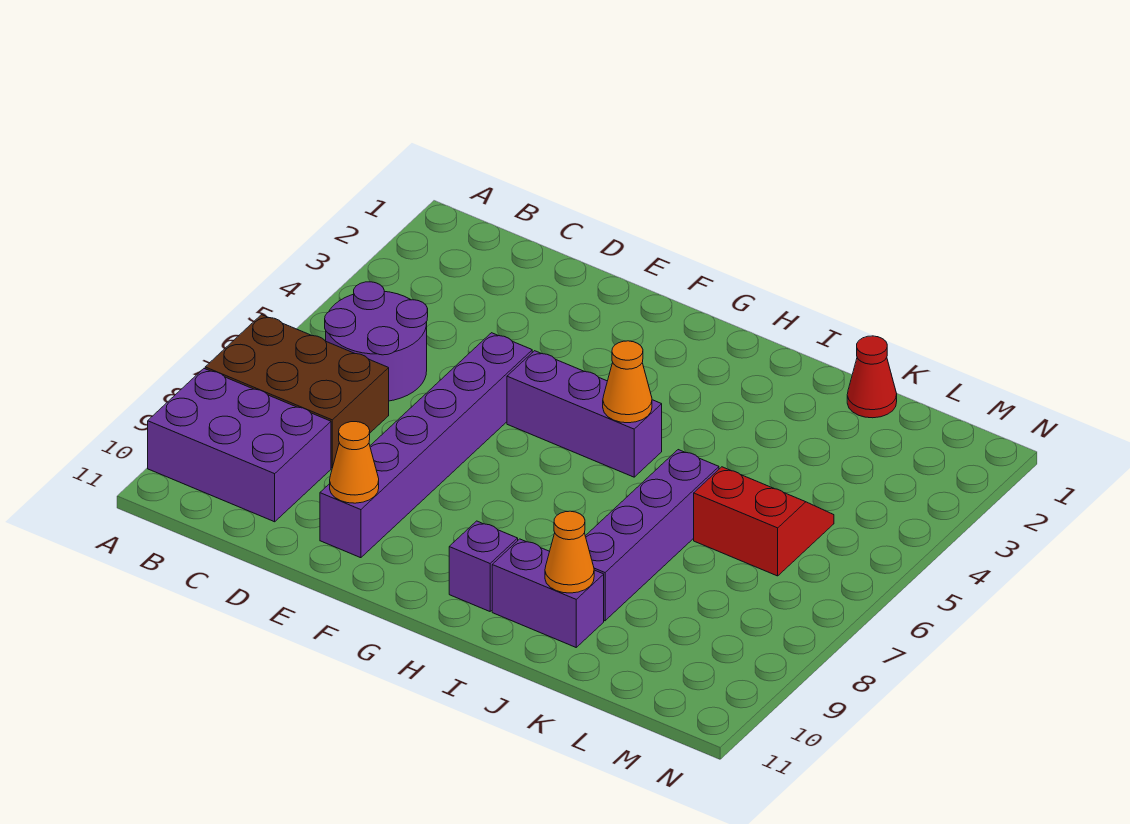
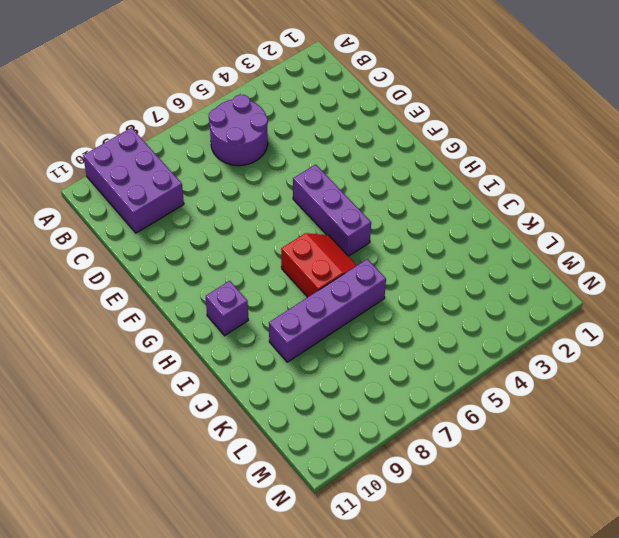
red slope H6:I7 level 1 top 7 -> red slope K5:L6 level 1 top 6
none -> brown brick A7:C8 level 1
none -> purple brick E5:E10 level 1
none -> purple brick I10:J10 level 1

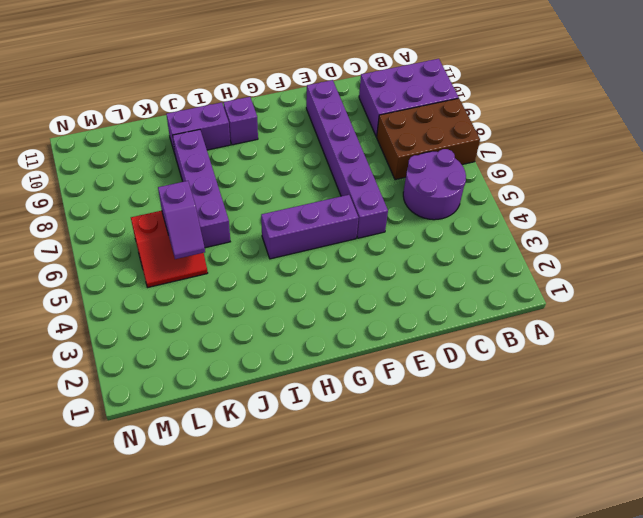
purple slope K5:K6 level 2 top 6 -> none
none -> red cone K1 level 1
none -> orange cone E10 level 2
none -> orange cone H5 level 2

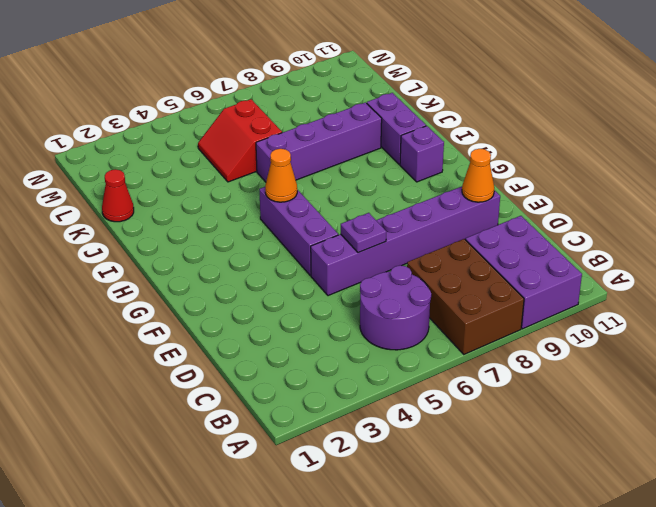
purple plate E6 level 2 -> none
none -> orange cone J10 level 2

